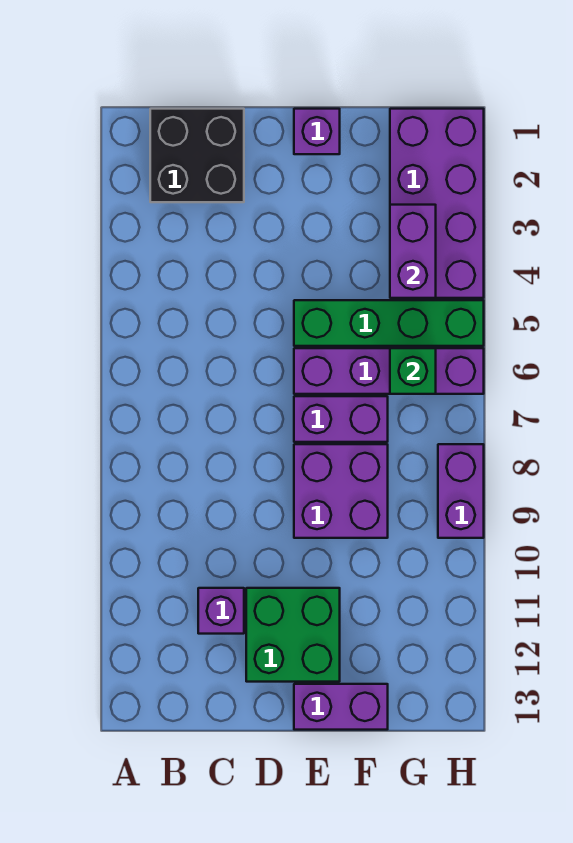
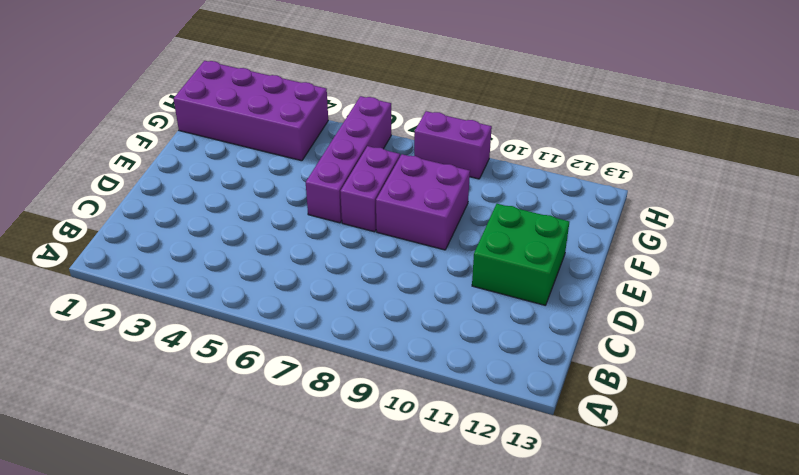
none -> black brick B1:C2 level 1
none -> purple brick C11 level 1
none -> purple brick E1 level 1

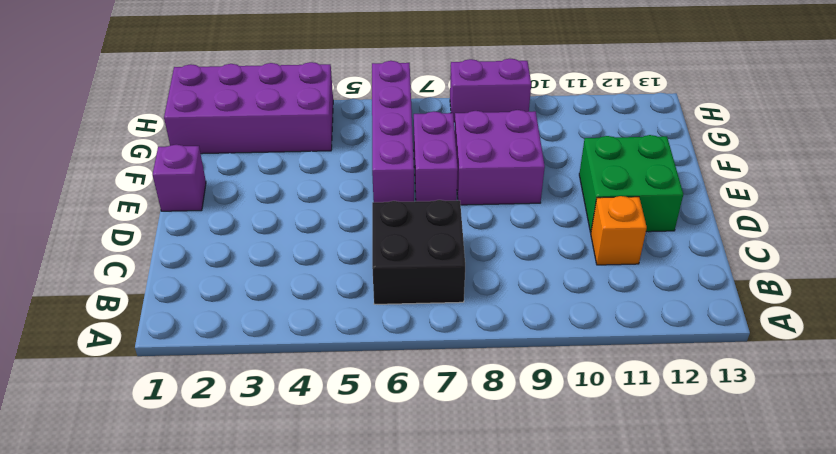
black brick B6:C7 level 1 -> black brick B1:C2 level 1
orange brick C11 level 1 -> purple brick C11 level 1
none -> green brick E5:H5 level 1
none -> purple brick E13:F13 level 1
none -> purple brick G3:G4 level 2

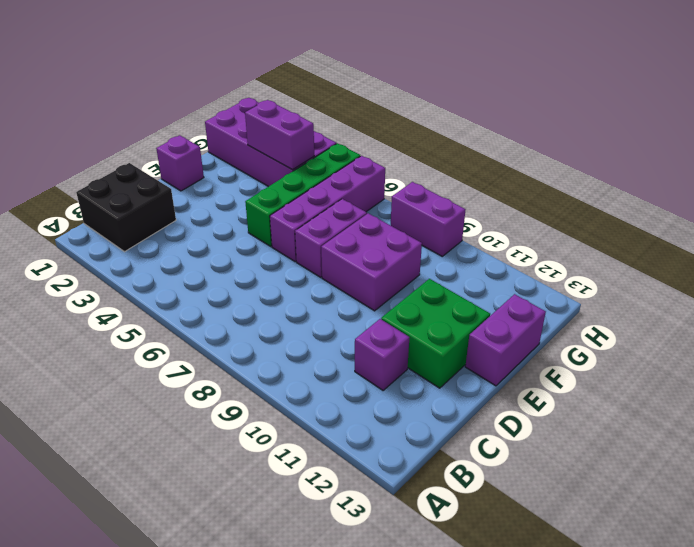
none -> green brick G6 level 2

